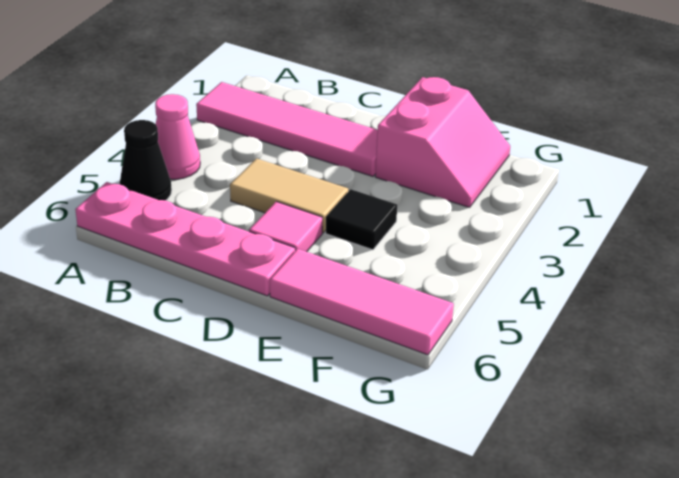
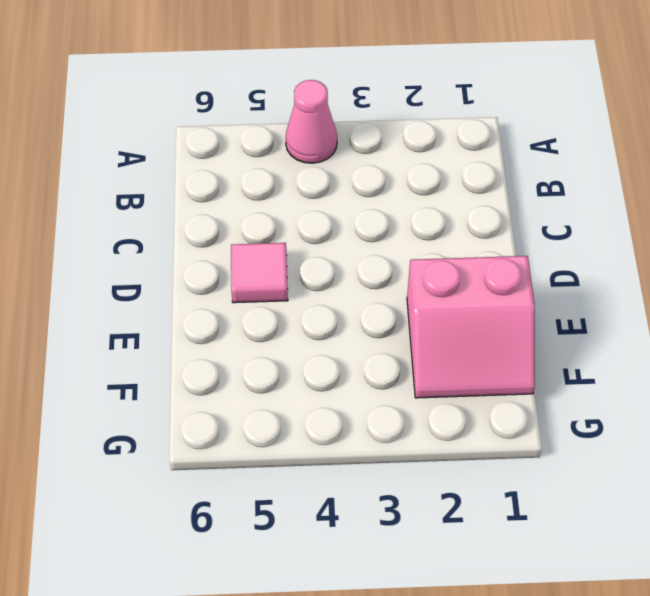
none -> pink tile A2:D2 level 1
none -> black cone A5 level 1

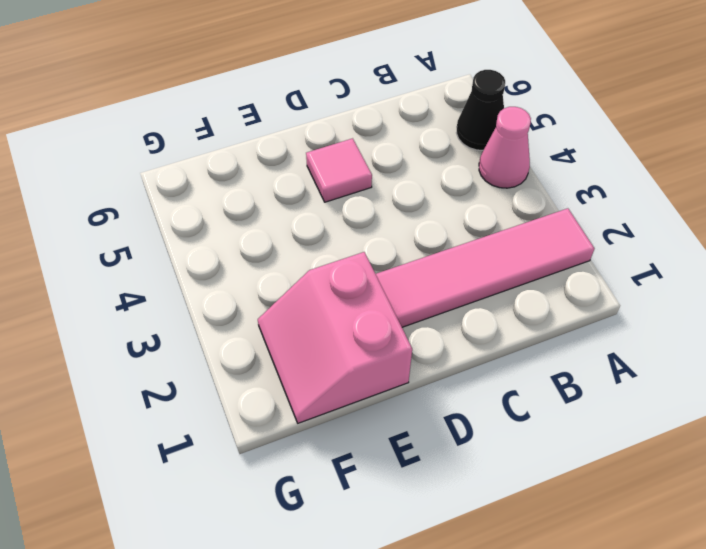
none -> pink plate A6:D6 level 1
none -> tan tile C4:D4 level 1

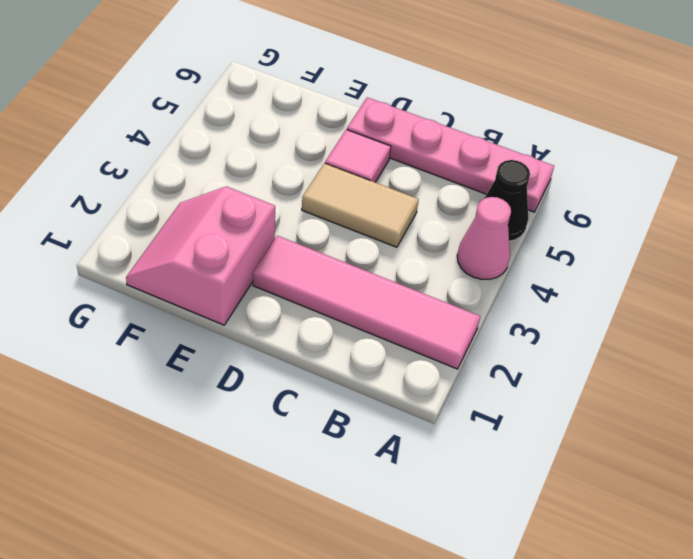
none -> black tile E4 level 1
none -> pink tile E6:G6 level 1

